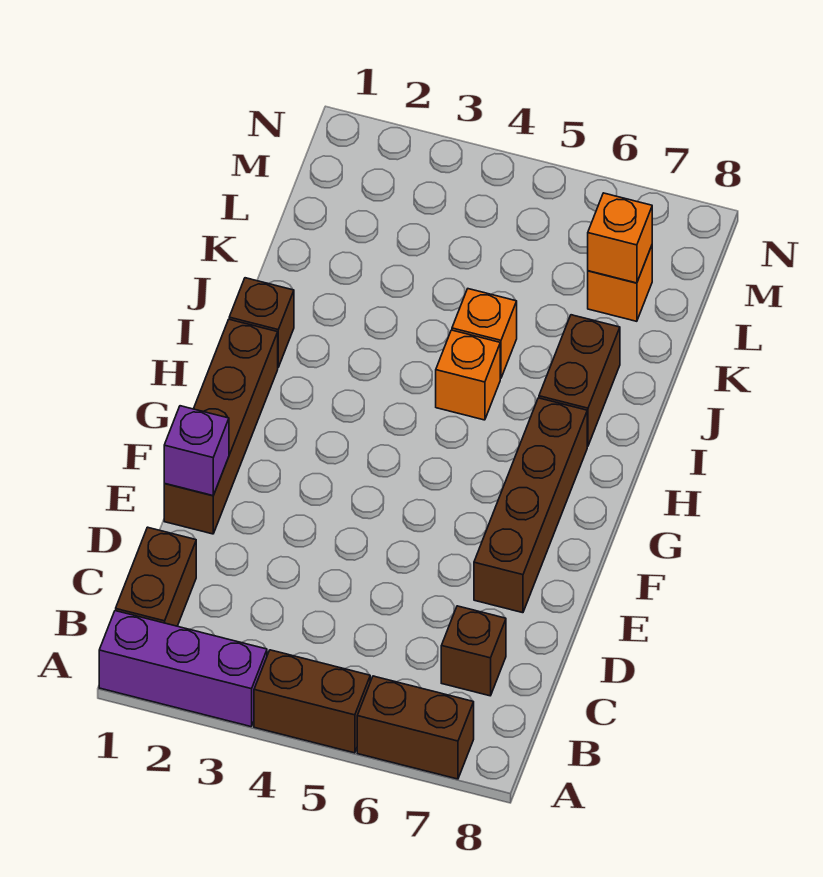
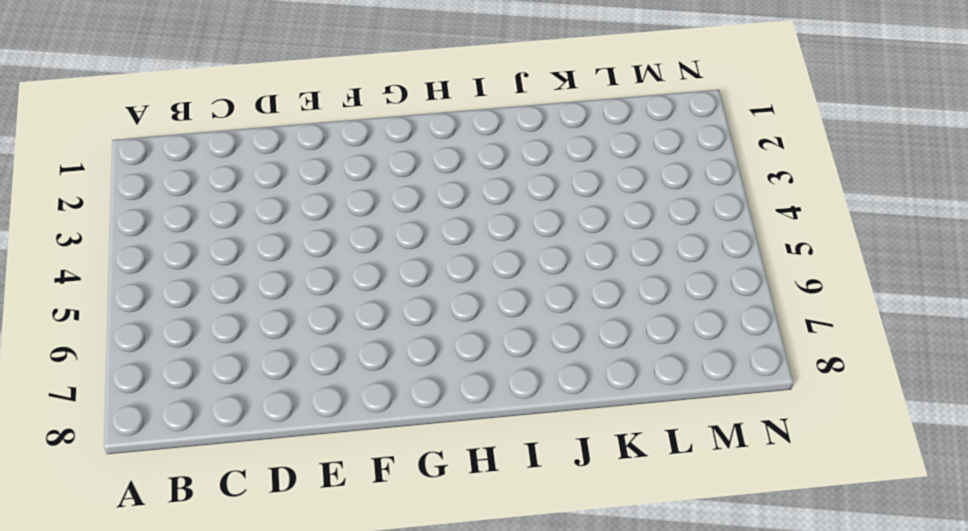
none -> purple brick A1:A3 level 1
none -> brown brick A4:A5 level 1
none -> brown brick A6:A7 level 1

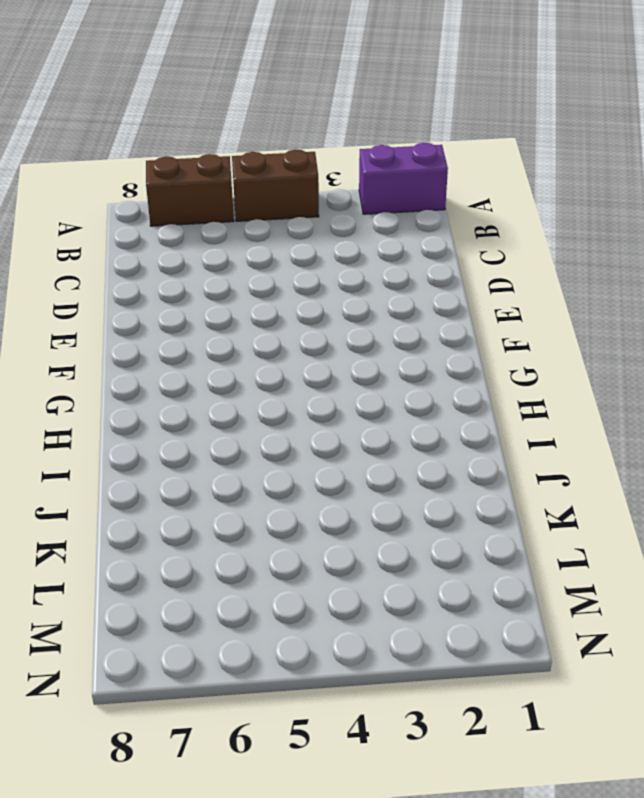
purple brick A1:A2 level 1 -> purple brick A1:A3 level 1
none -> brown brick B1:C1 level 1
none -> brown brick C7 level 1
none -> brown brick E1:H1 level 1

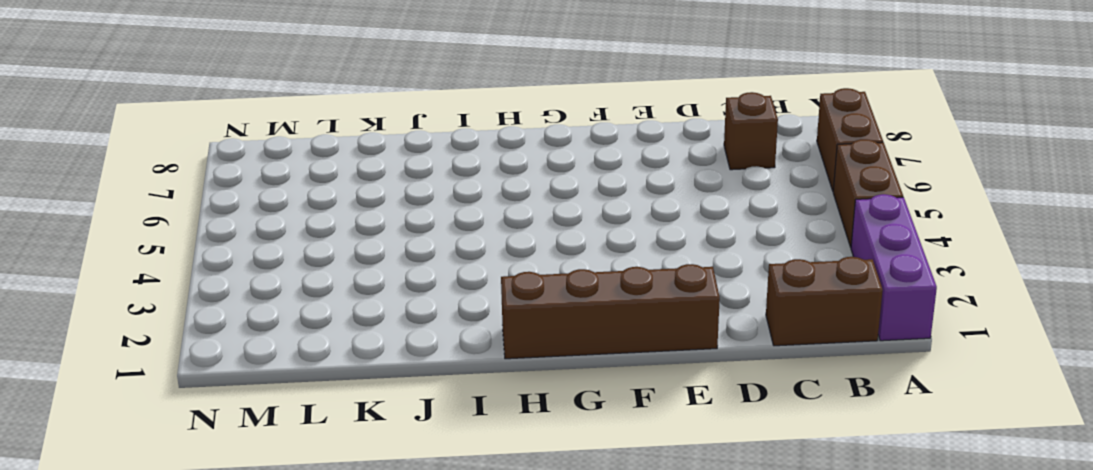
none -> brown brick E7:H7 level 1
none -> brown brick I1 level 1
none -> orange brick I5 level 1

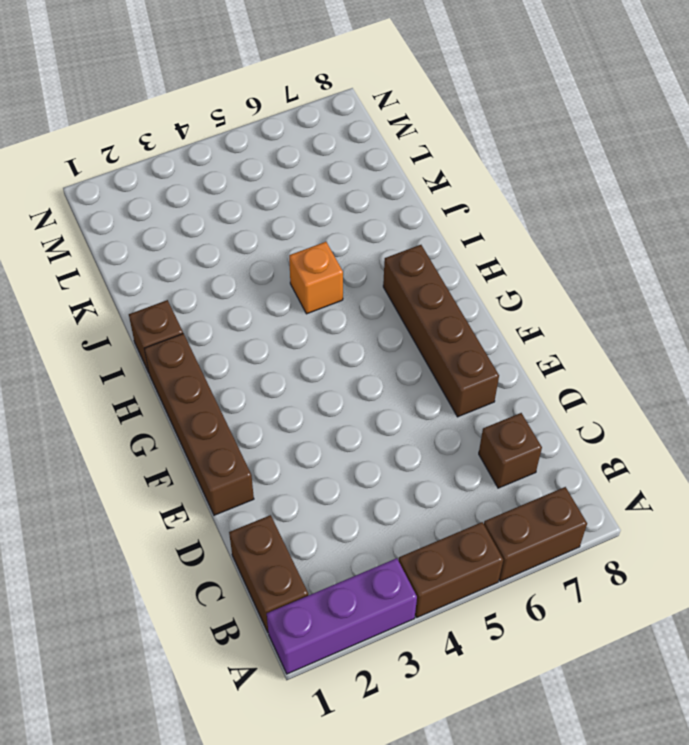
none -> brown brick I7:J7 level 1
none -> orange brick J5 level 1
none -> orange brick L7 level 1

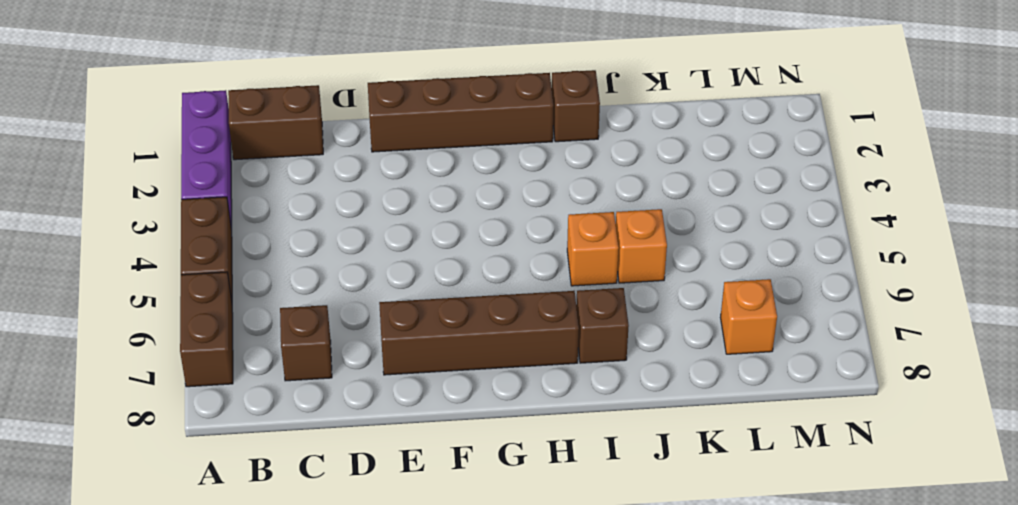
brown brick I7 level 1 -> brown brick I7:J7 level 1
none -> purple brick E1 level 2
none -> orange brick L7 level 2

